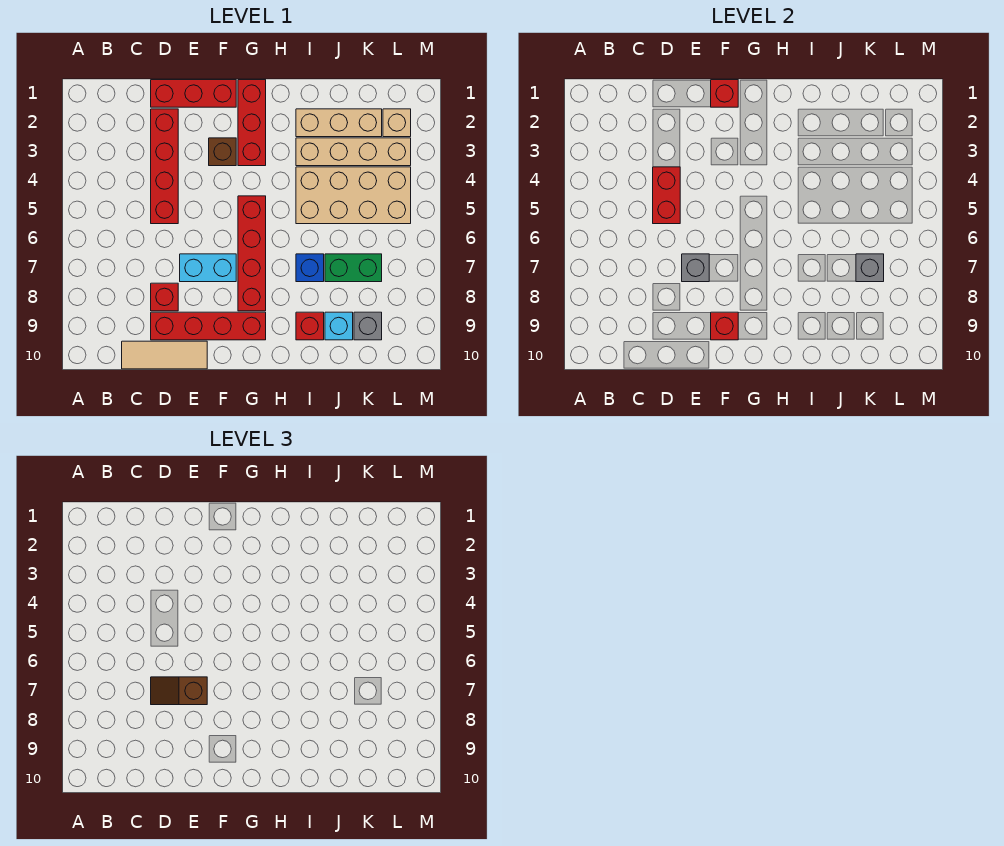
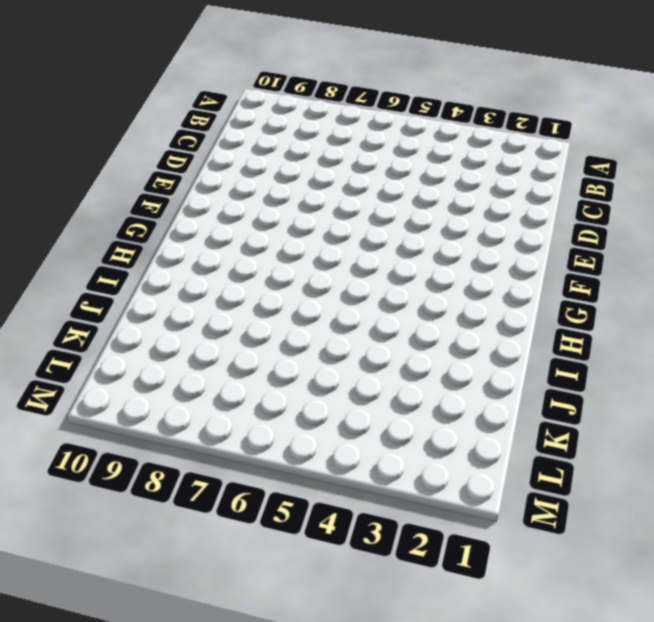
none -> tan tile C10:E10 level 1
none -> red brick D1:F1 level 1
none -> red brick D2:D5 level 1

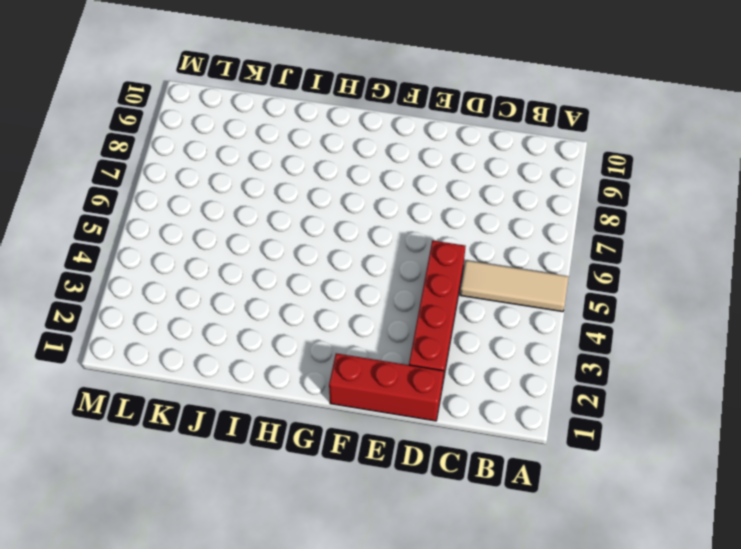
tan tile A5:C5 level 1 -> tan tile C10:E10 level 1
none -> red brick D8 level 1
none -> red brick D9:G9 level 1
none -> cyan brick E7:F7 level 1

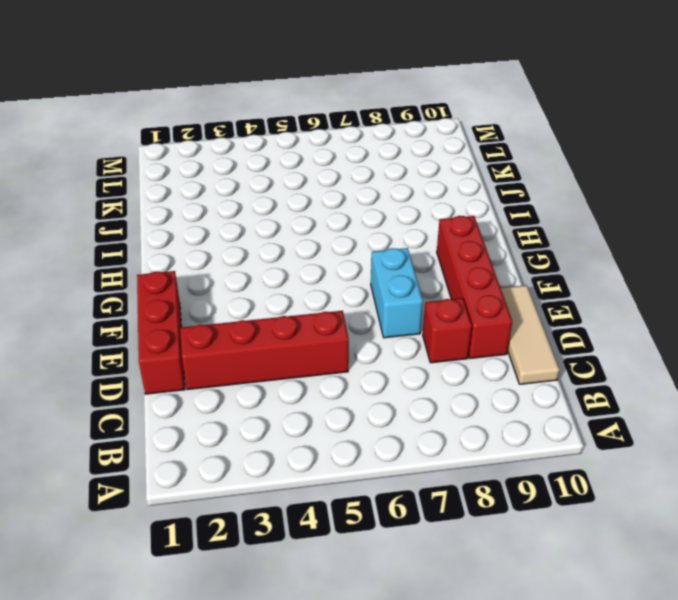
none -> brown brick F3 level 1
none -> red brick G1:G3 level 1
none -> red brick G5:G8 level 1

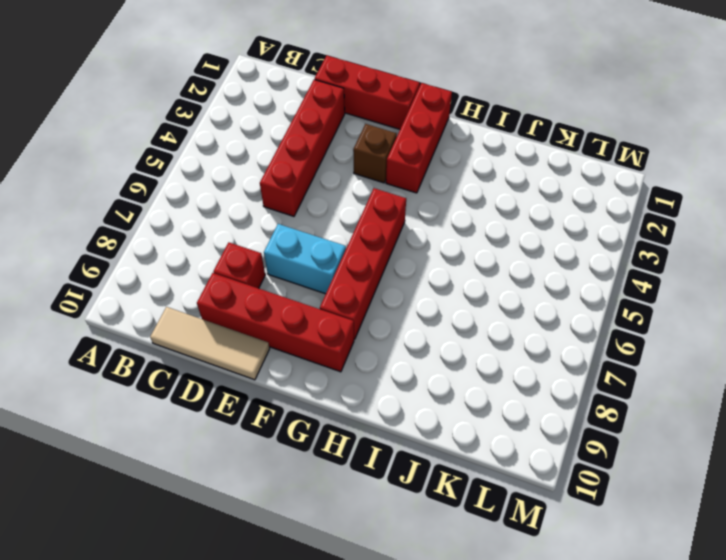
none -> tan brick I2:K2 level 1
none -> tan brick I3:L3 level 1
none -> tan brick I4:L5 level 1

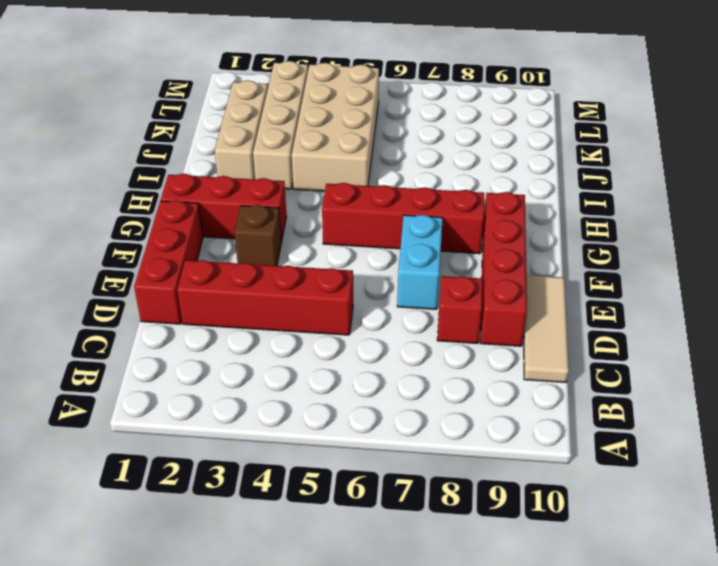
none -> blue brick I7 level 1
none -> red brick I9 level 1
none -> green brick J7:K7 level 1

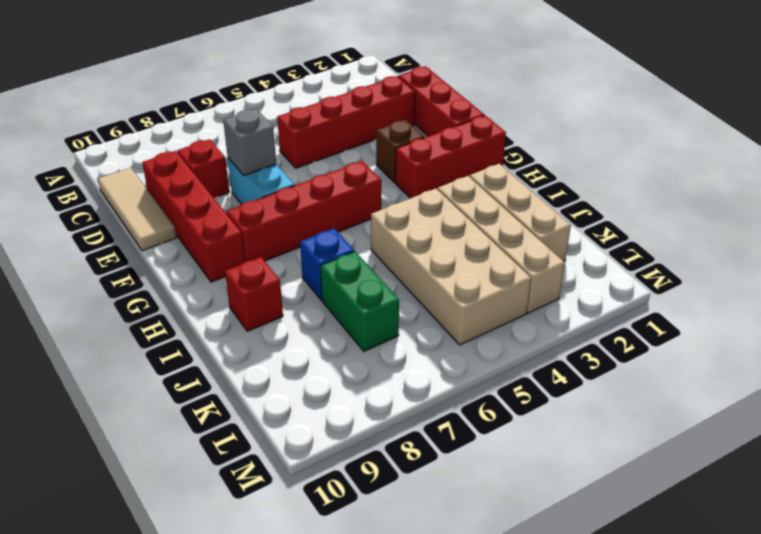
none -> cyan brick J9 level 1
none -> grey brick K9 level 1
none -> tan brick L2 level 1

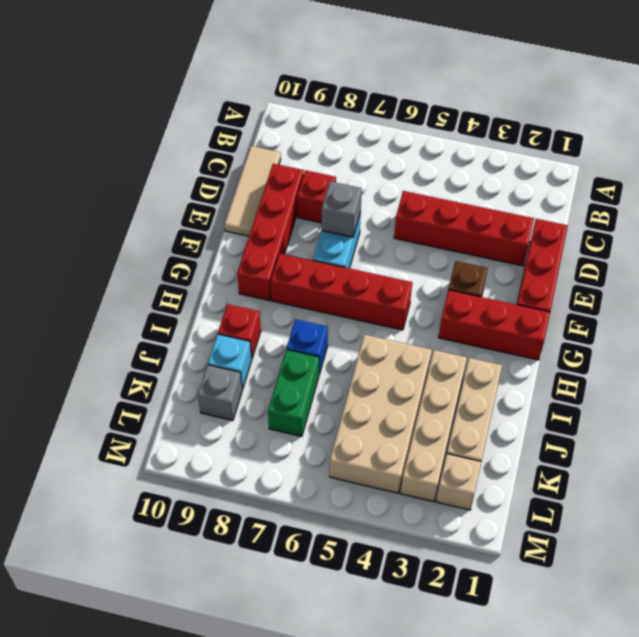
none -> red brick D4:D5 level 2
none -> red brick F1 level 2
none -> red brick F9 level 2

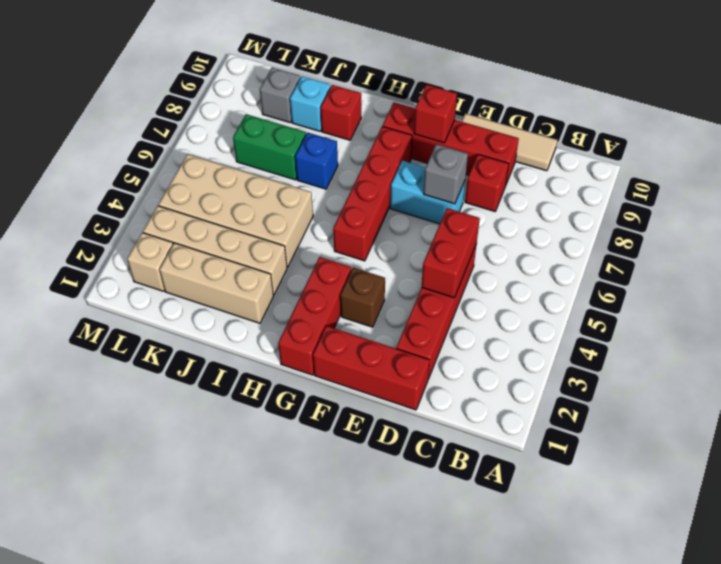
none -> red brick F1 level 2
none -> grey brick K7 level 2
none -> brown slope D7:E7 level 3 top E

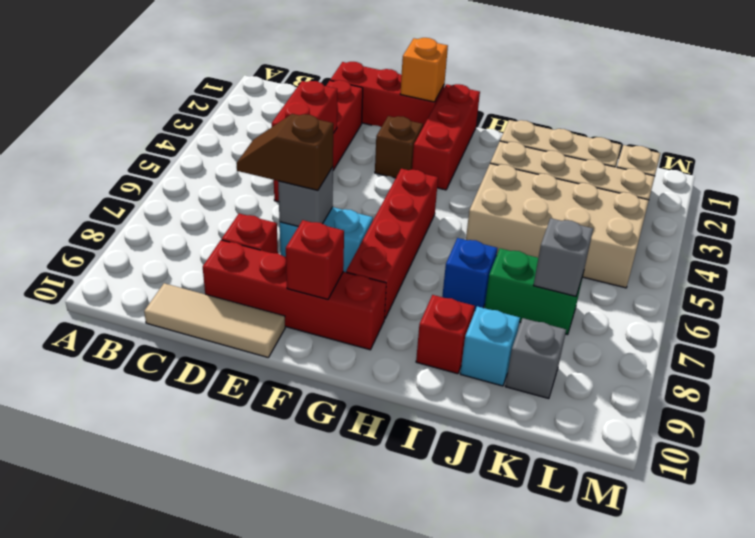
orange brick F1 level 2 -> red brick F1 level 2

